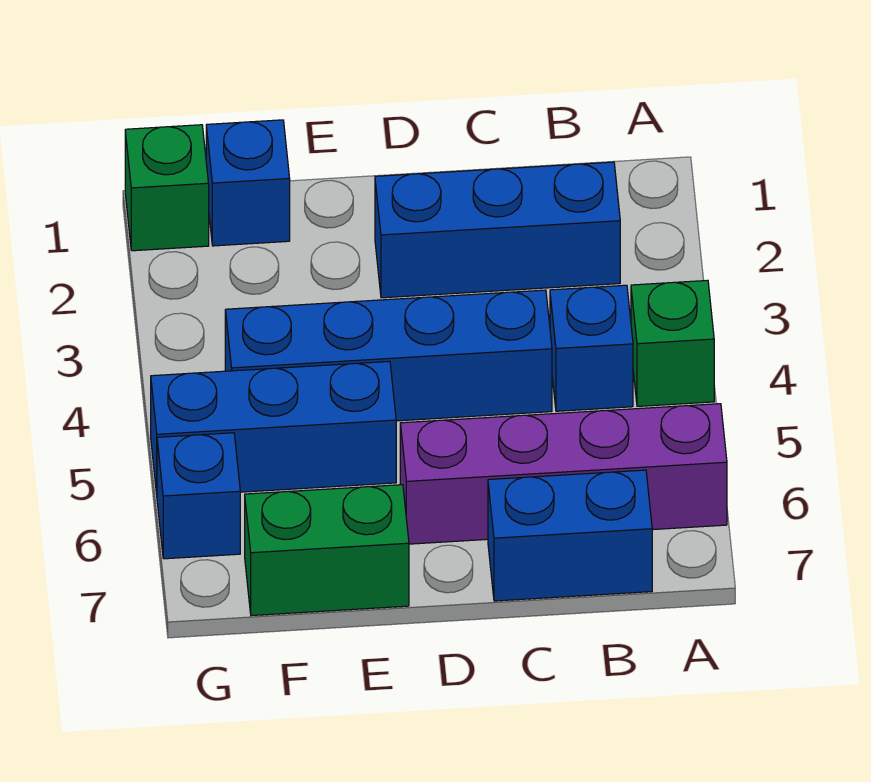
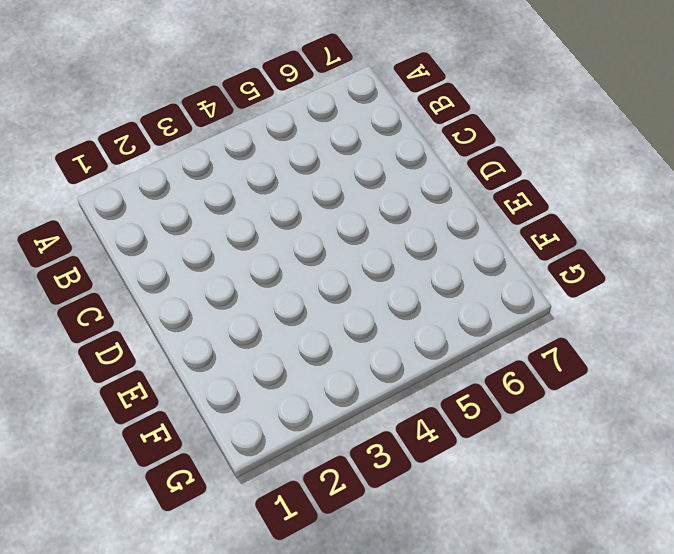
none -> green brick A4 level 1
none -> purple brick A6:D6 level 1

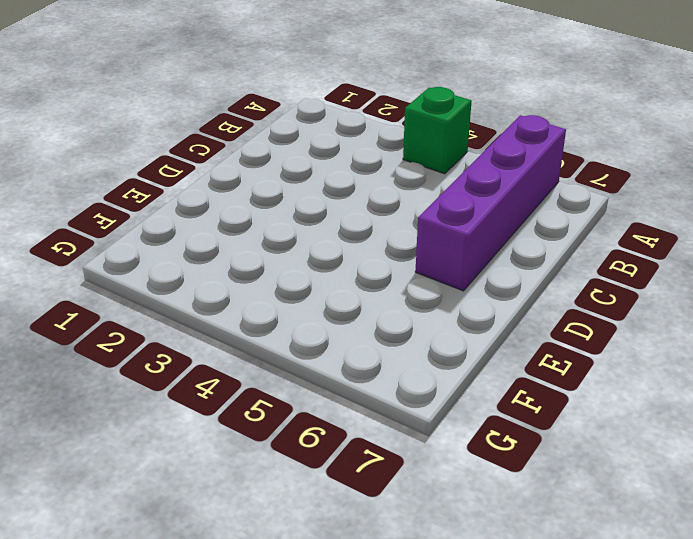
none -> blue brick B2:D2 level 1
none -> blue brick B4 level 1

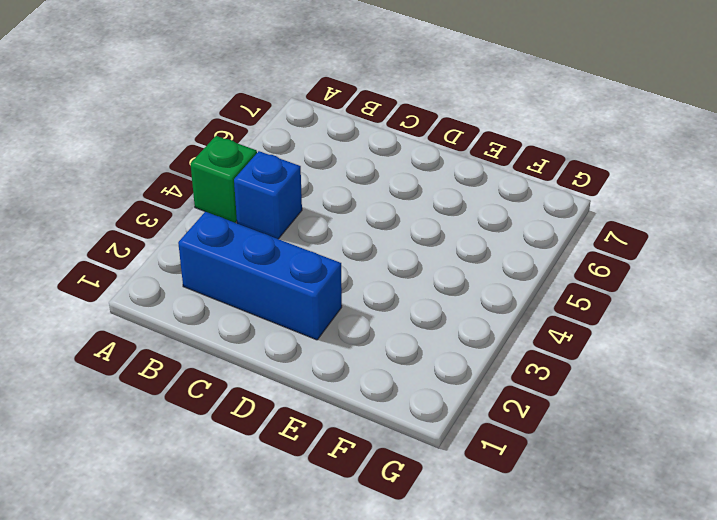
none -> purple brick A6:D6 level 1
none -> blue brick B7:C7 level 1

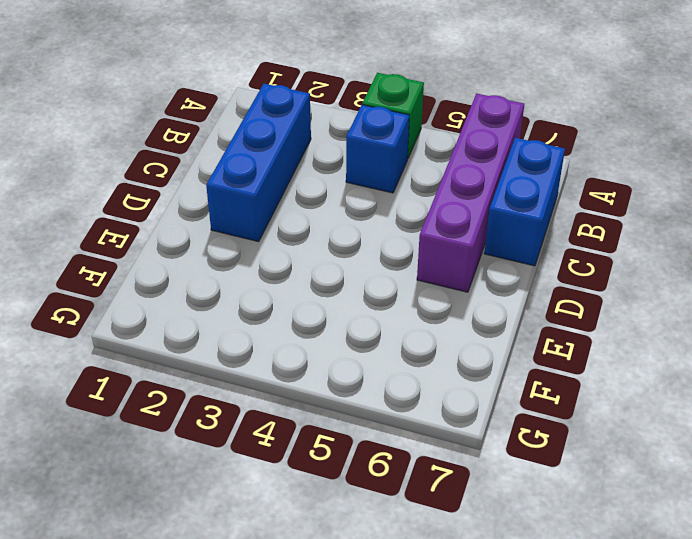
none -> blue brick C4:F4 level 1
none -> blue brick E5:G5 level 1

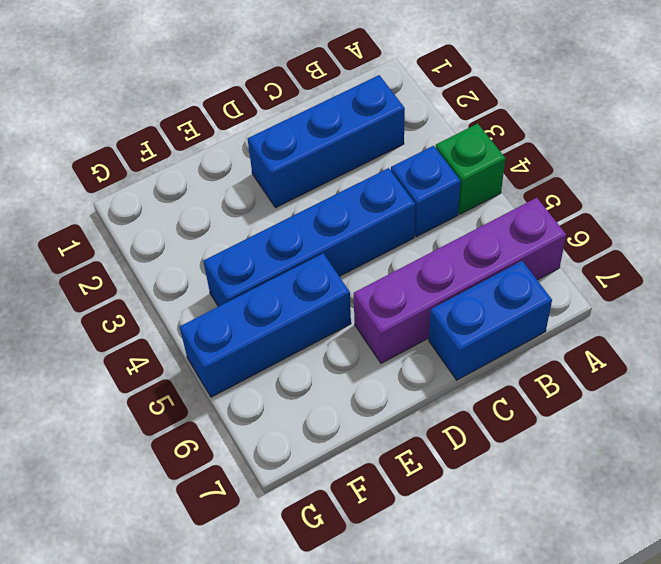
none -> green brick E7:F7 level 1
none -> blue brick F1 level 1

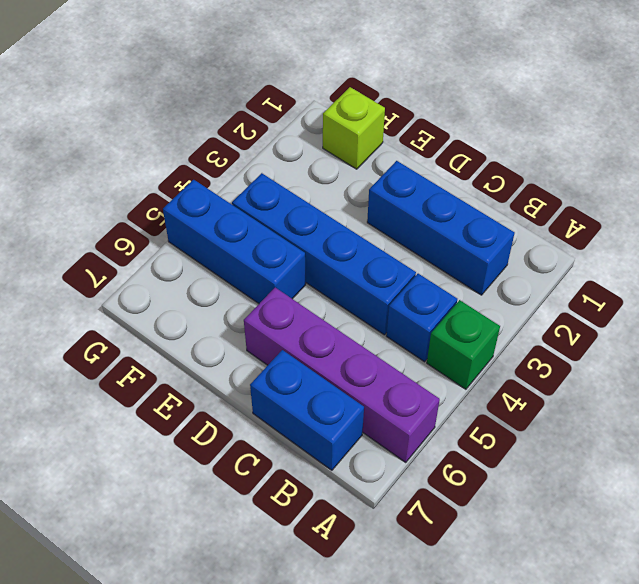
lime brick F1 level 1 -> blue brick F1 level 1
none -> green brick E7:F7 level 1
none -> green brick G1 level 1

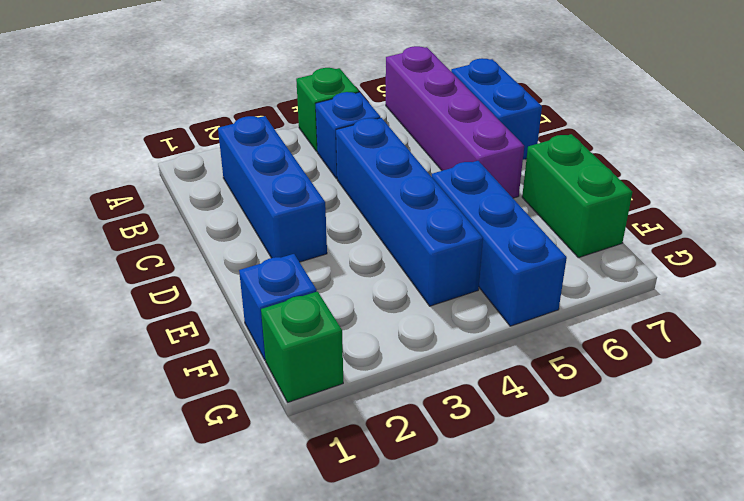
none -> blue brick G6 level 1

